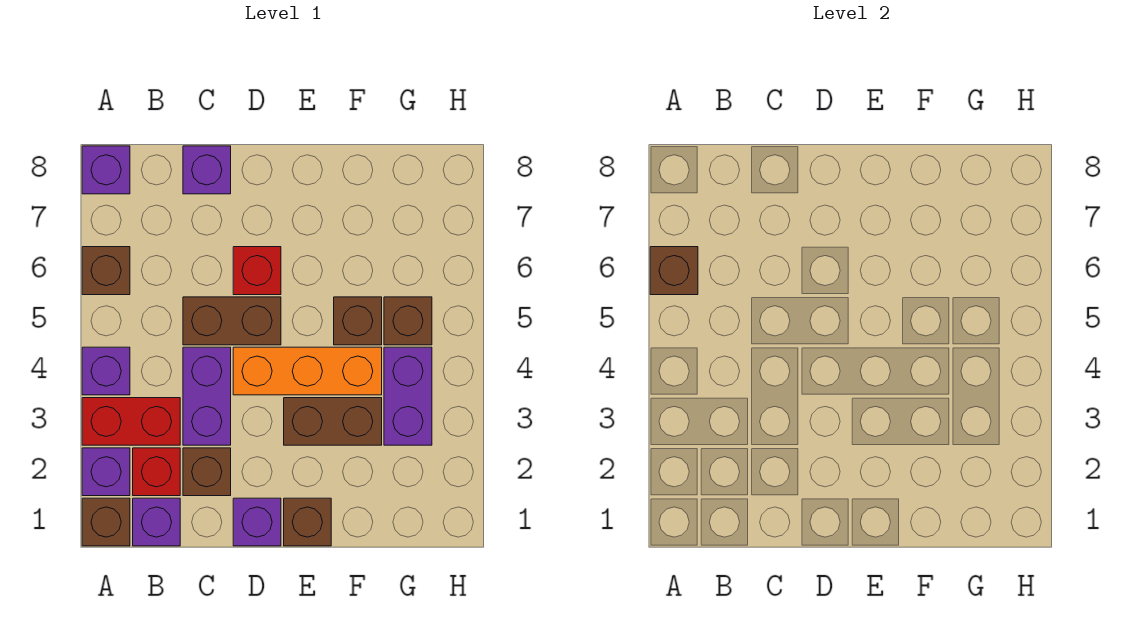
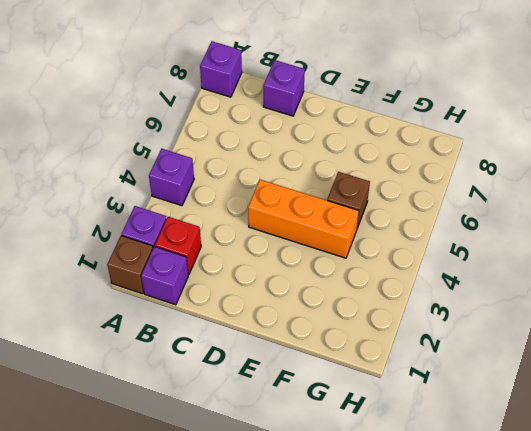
none -> red brick A3:B3 level 1
none -> brown brick A6 level 1
none -> brown brick C2 level 1

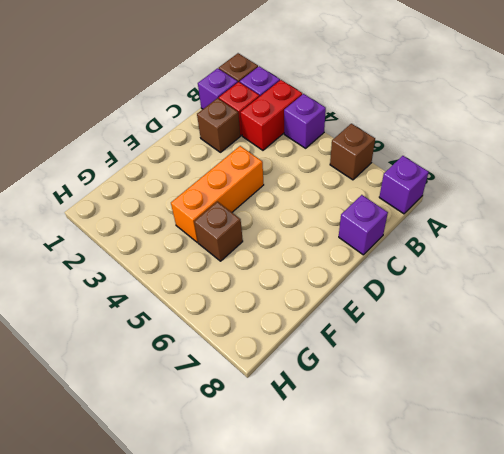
none -> purple brick C3:C4 level 1
none -> brown brick C5:D5 level 1
none -> purple brick D1 level 1

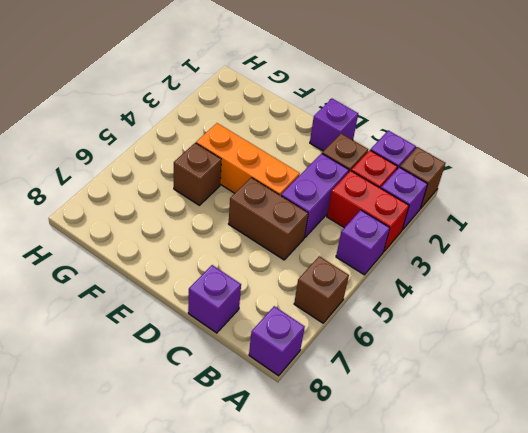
none -> red brick D6 level 1
none -> brown brick E1 level 1
none -> brown brick E3:F3 level 1

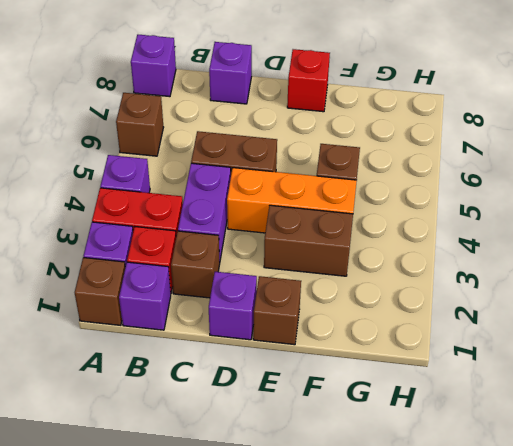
red brick E8 level 1 -> red brick D6 level 1
none -> purple brick G3:G4 level 1
none -> brown brick G5 level 1
none -> brown brick A6 level 2

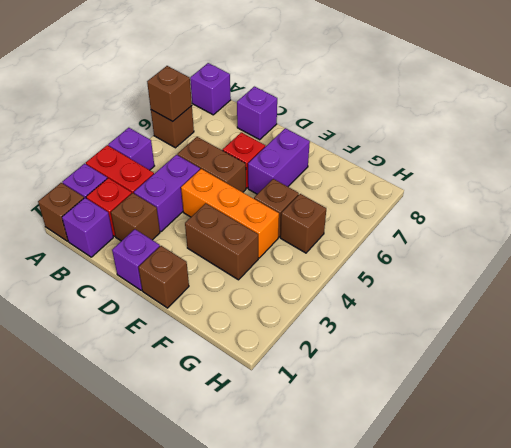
purple brick E6:E7 level 1 -> purple brick G3:G4 level 1

